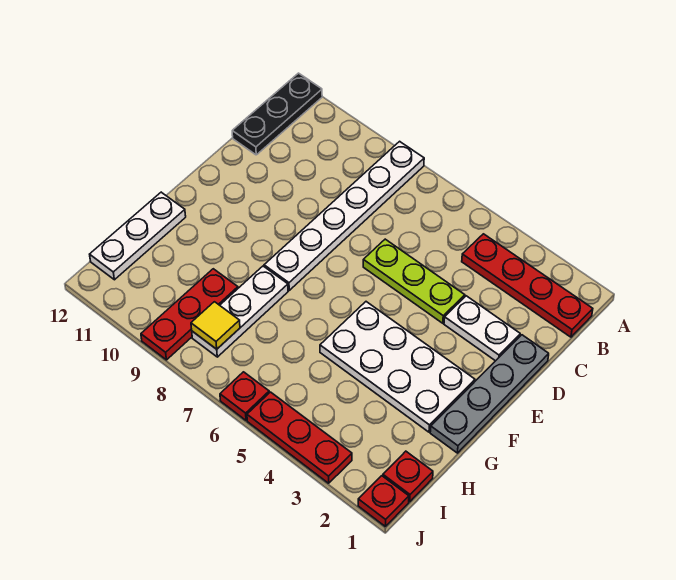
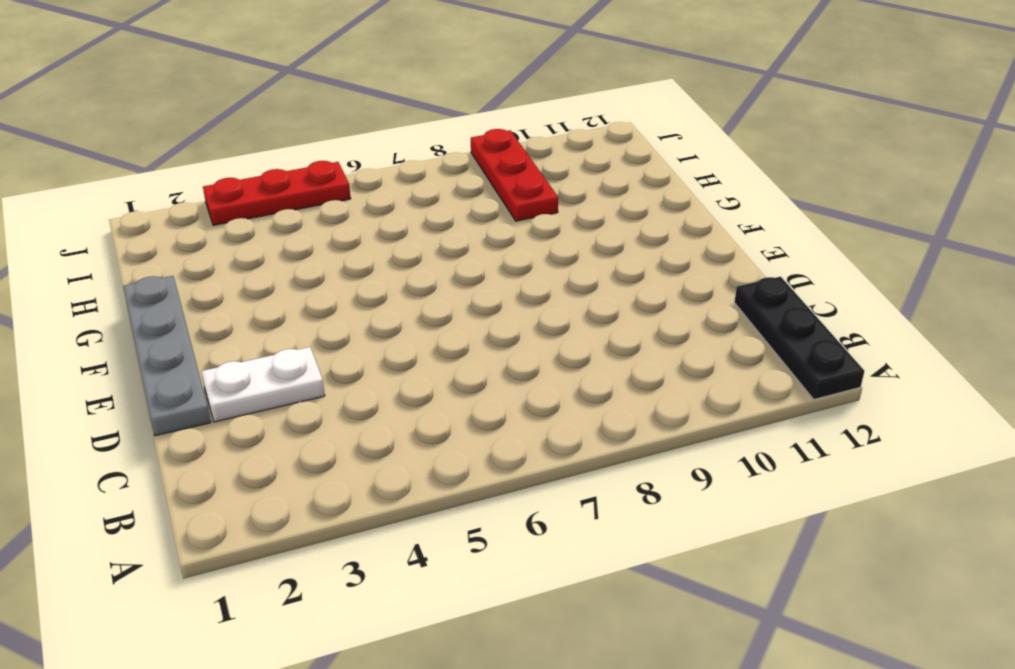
none -> white plate A8:F8 level 1
none -> red plate B1:B4 level 1
none -> lime plate D4:D6 level 1

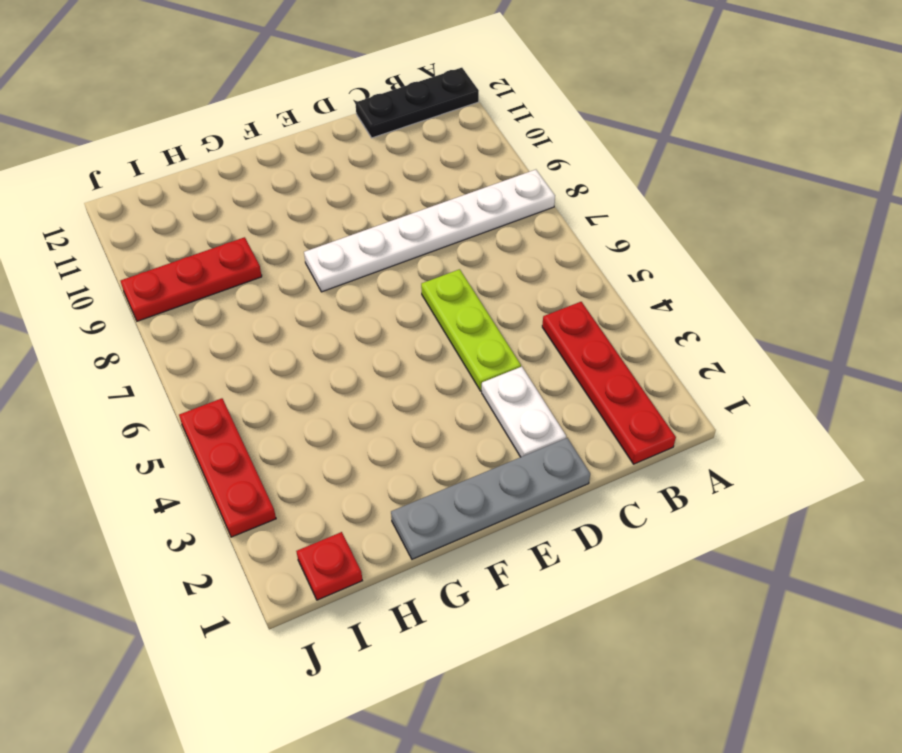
none -> white plate F2:G5 level 1
none -> white plate G8:I8 level 1
none -> white plate G12:I12 level 1

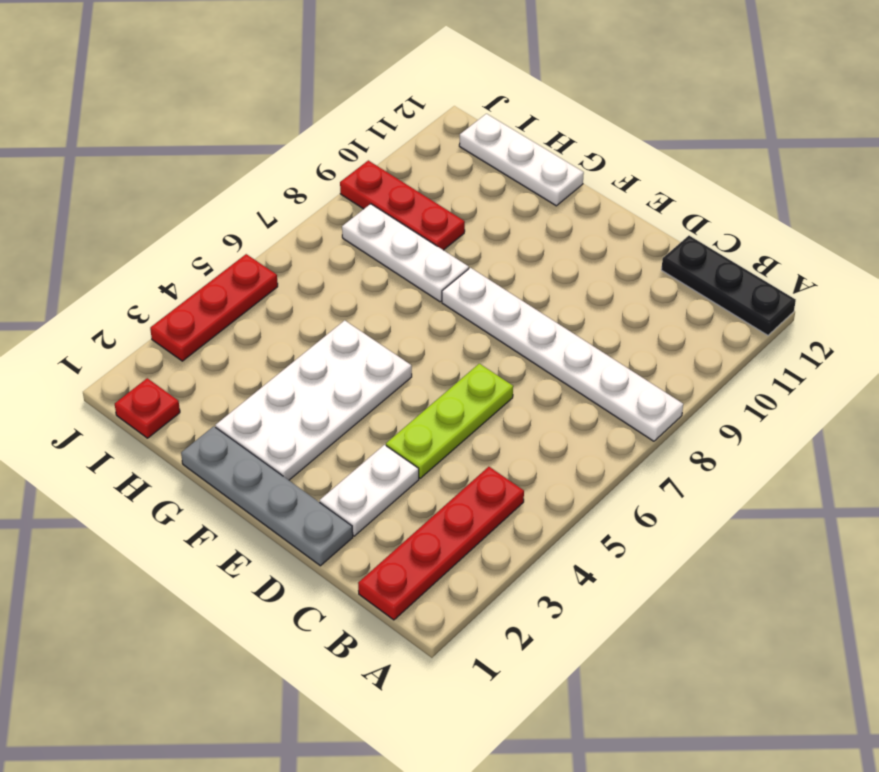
none -> red plate J1 level 1
none -> red plate J6 level 1
none -> yellow tile I8 level 2

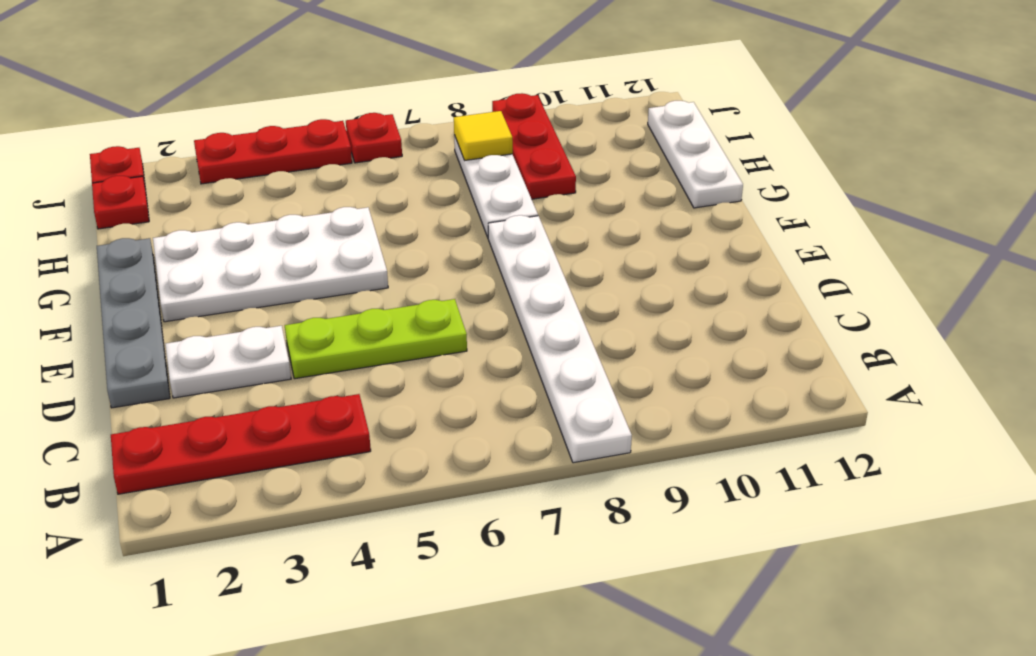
none -> black plate A12:C12 level 1

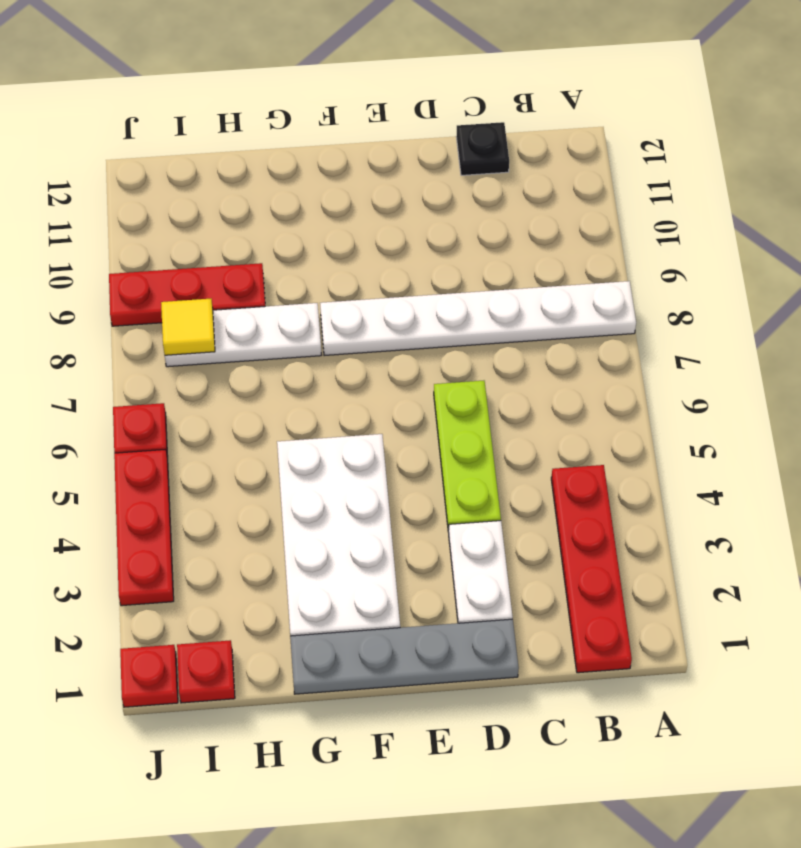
black plate C12 level 1 -> black plate A12:C12 level 1
none -> white plate G12:I12 level 1

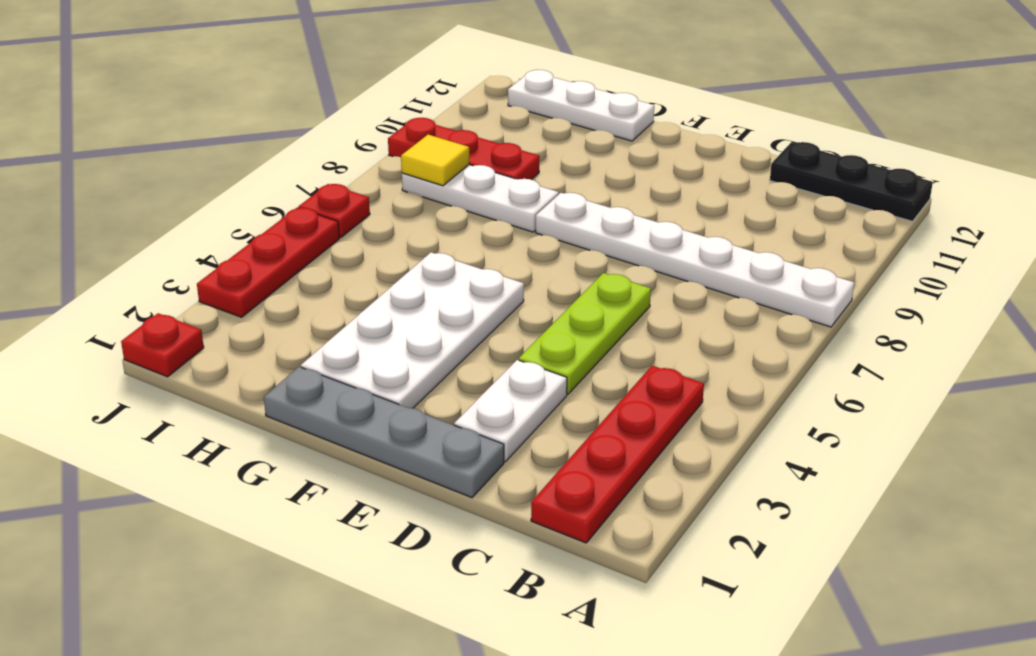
none -> red plate I1 level 1

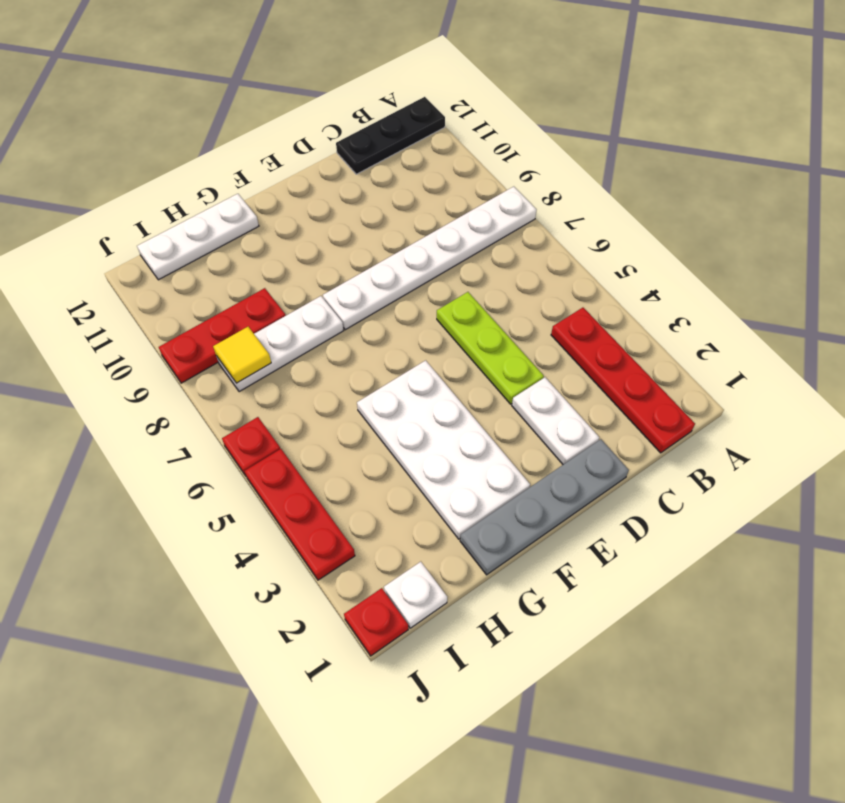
white plate I1 level 1 -> red plate I1 level 1

